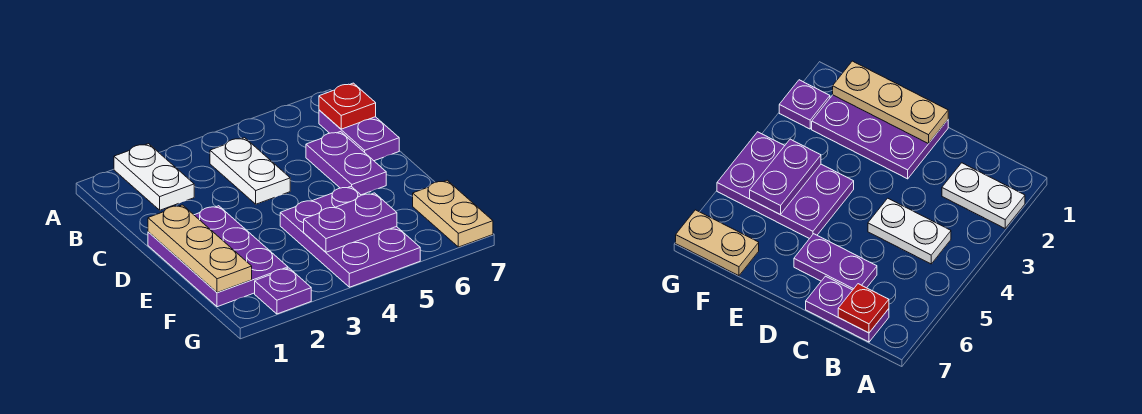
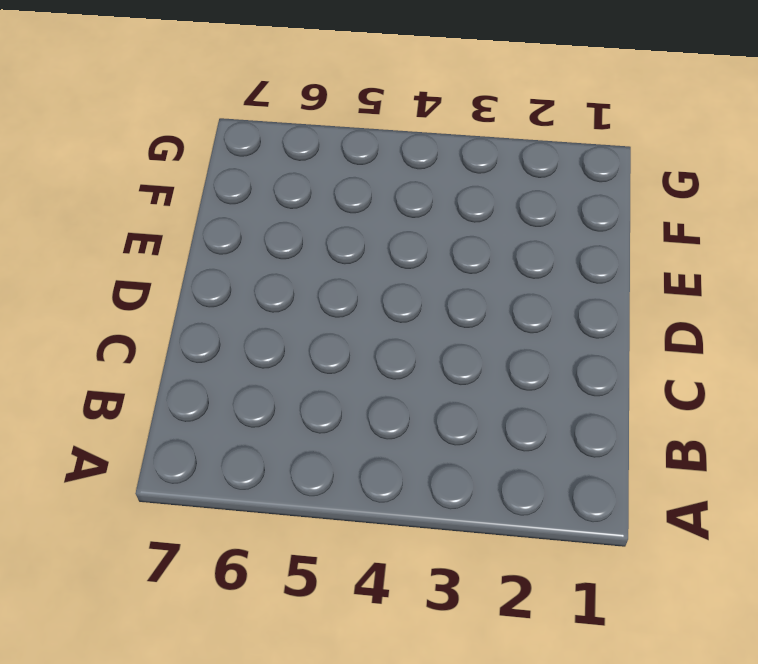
none -> white plate A2:B2 level 1
none -> white plate B4:C4 level 1

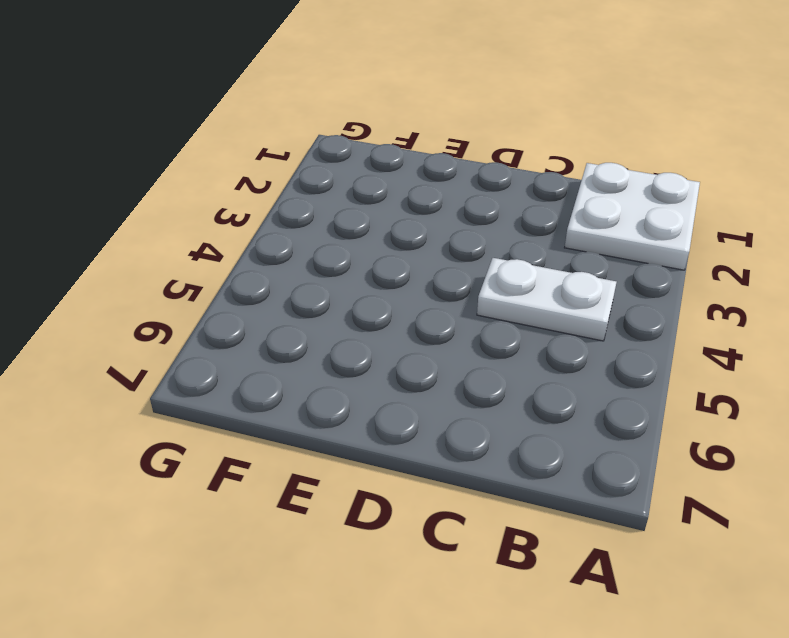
white plate A1:B2 level 1 -> white plate A2:B2 level 1
none -> purple plate B7:C7 level 1
none -> purple plate C6:D6 level 1

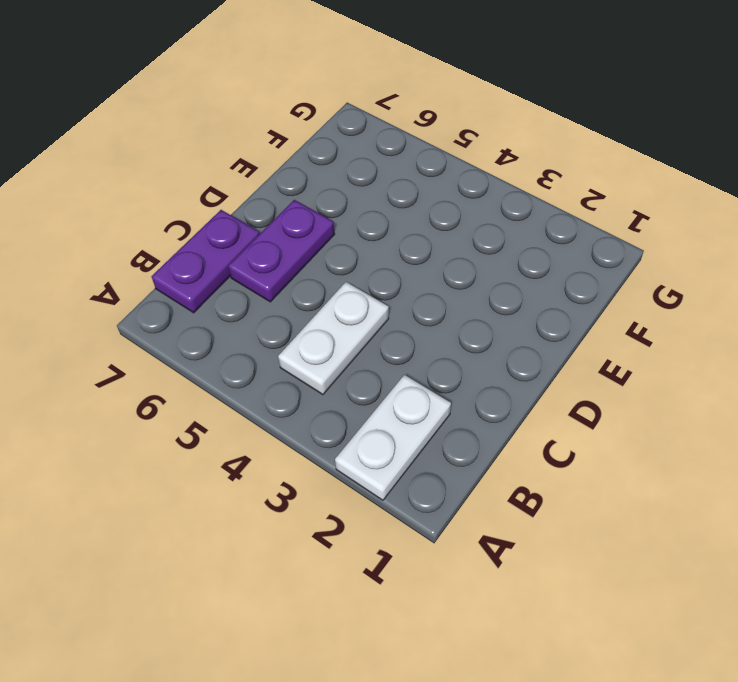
none -> purple plate D1:F2 level 1
none -> purple plate E4:G5 level 1

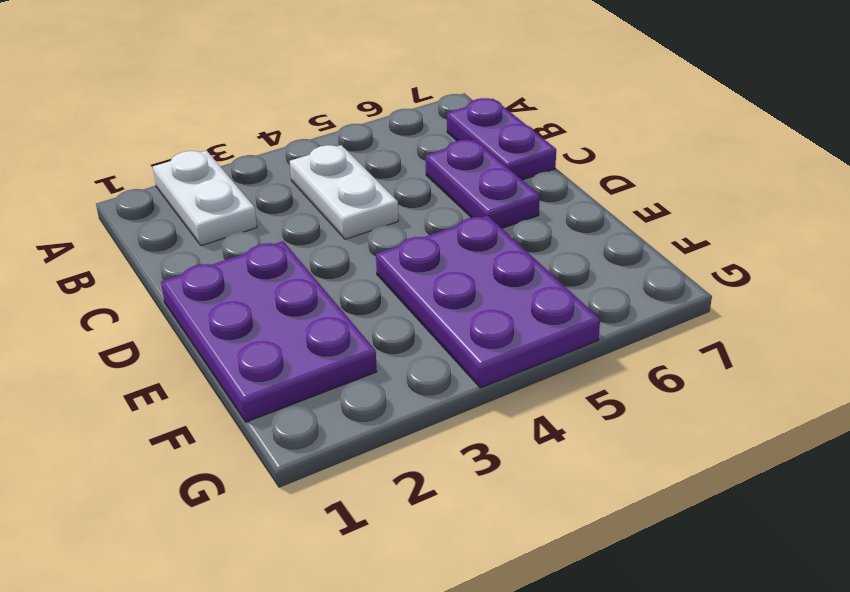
none -> tan plate F7:G7 level 1
none -> purple plate G2 level 1

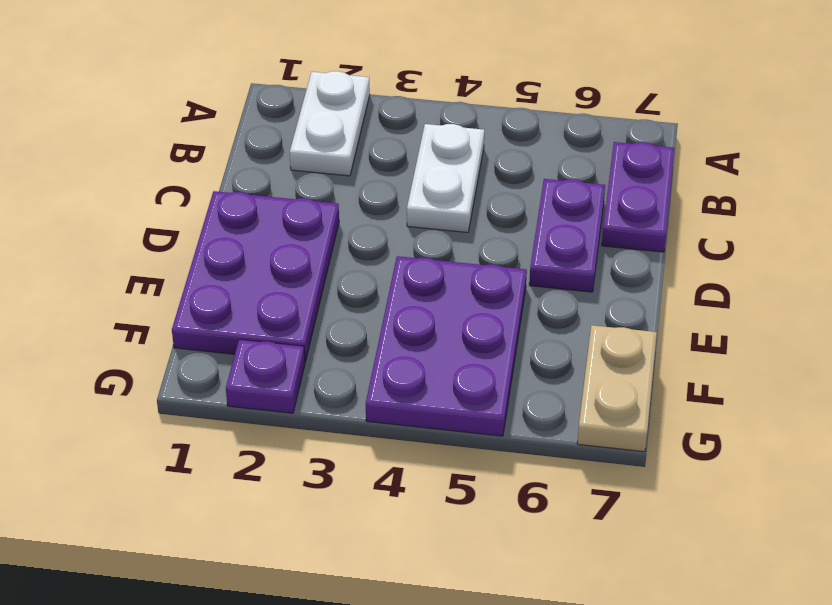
none -> red plate B7 level 2
none -> tan plate D1:F1 level 2

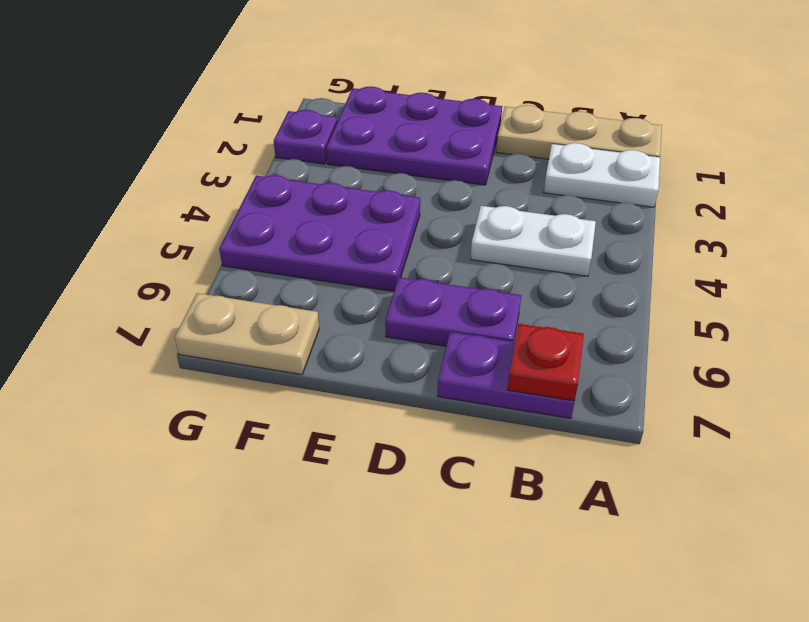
tan plate A1:C1 level 1 -> tan plate D1:F1 level 2
none -> purple plate F4:F5 level 2

